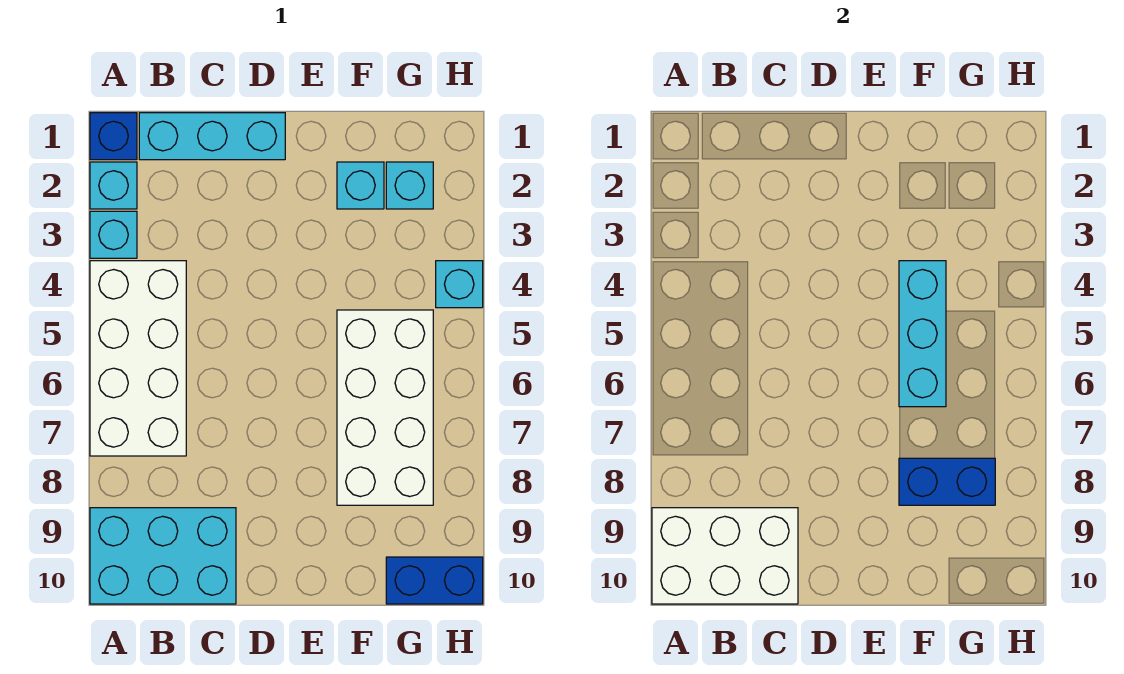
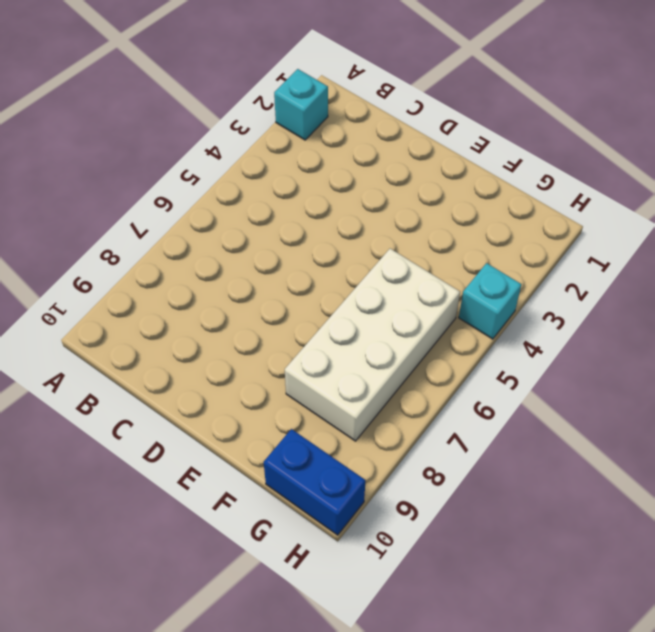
none -> blue brick A1 level 1
none -> cyan brick A3 level 1
none -> white brick A4:B7 level 1

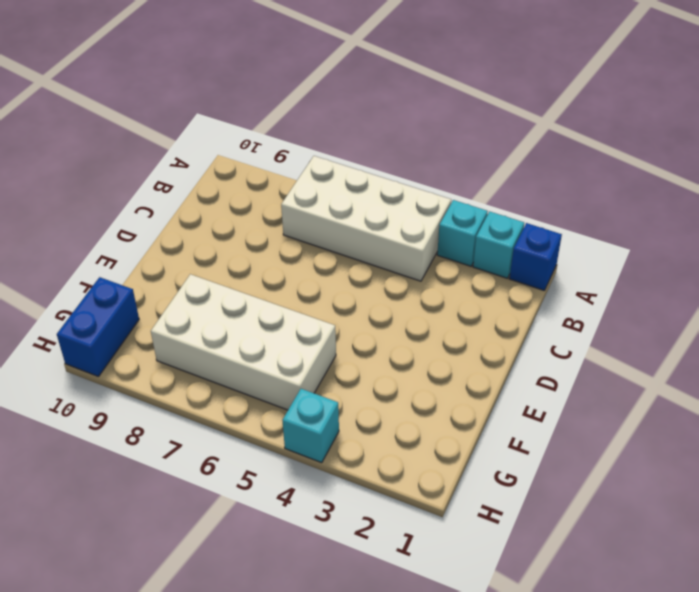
none -> cyan brick A9:C10 level 1
none -> cyan brick B1:D1 level 1
none -> cyan brick F2 level 1

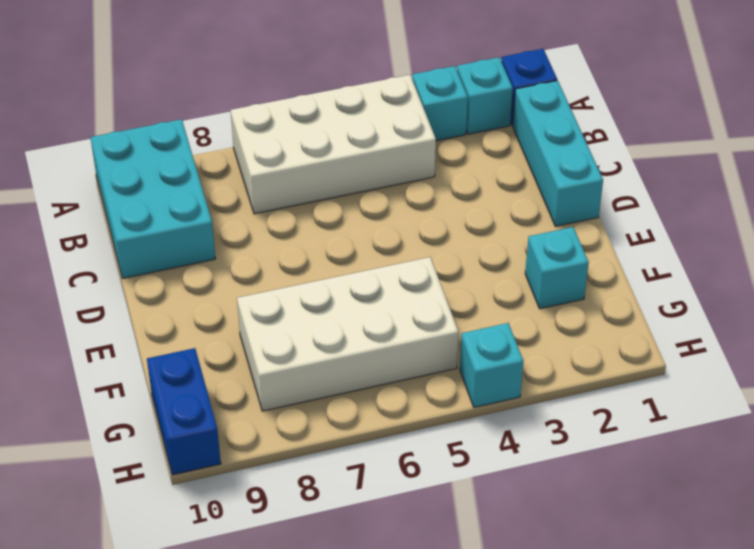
none -> cyan brick G2 level 1
none -> white brick A9:C10 level 2
none -> cyan brick F4:F6 level 2

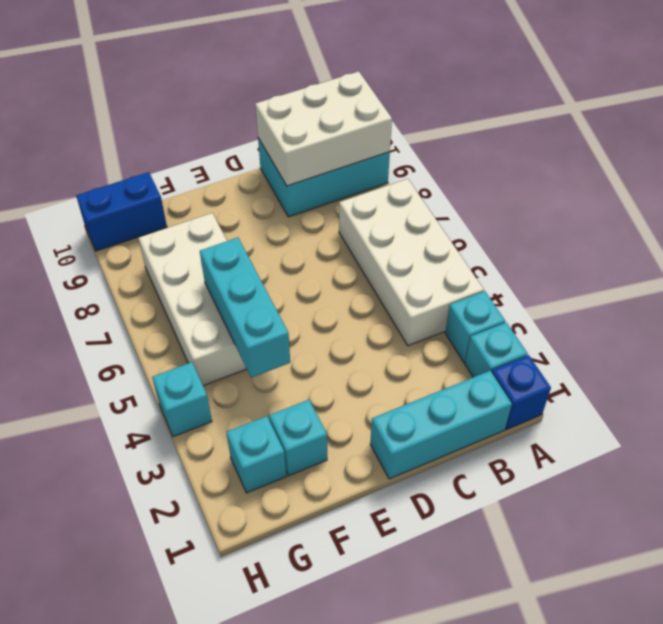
none -> blue brick F8:G8 level 2

